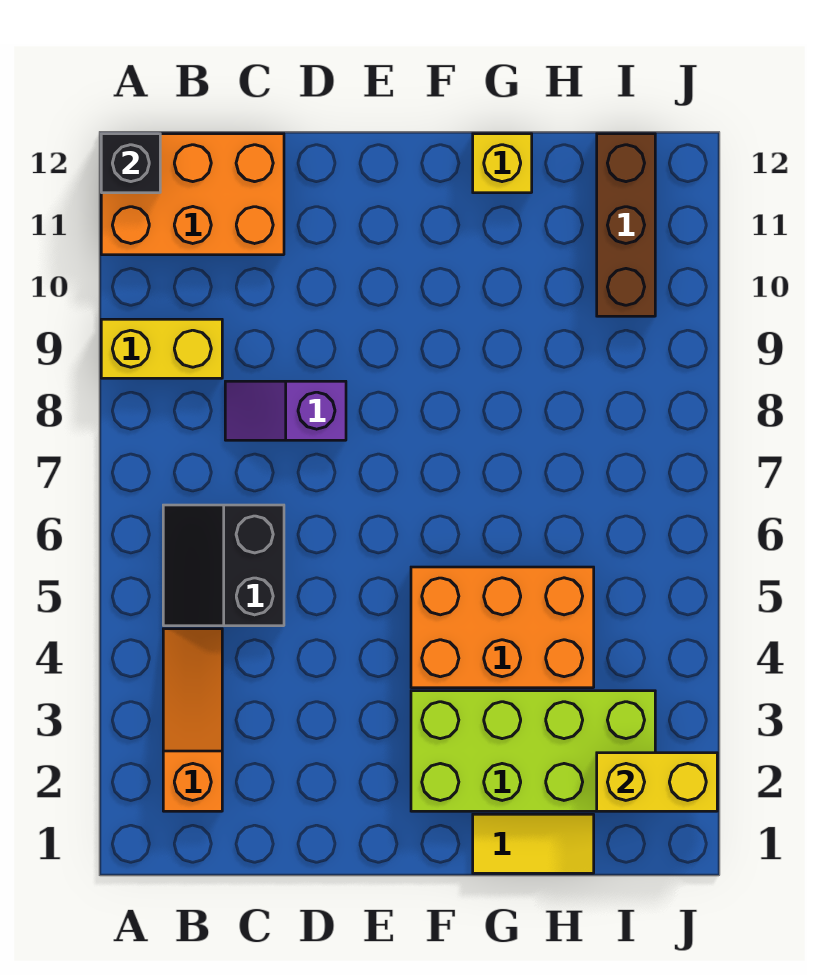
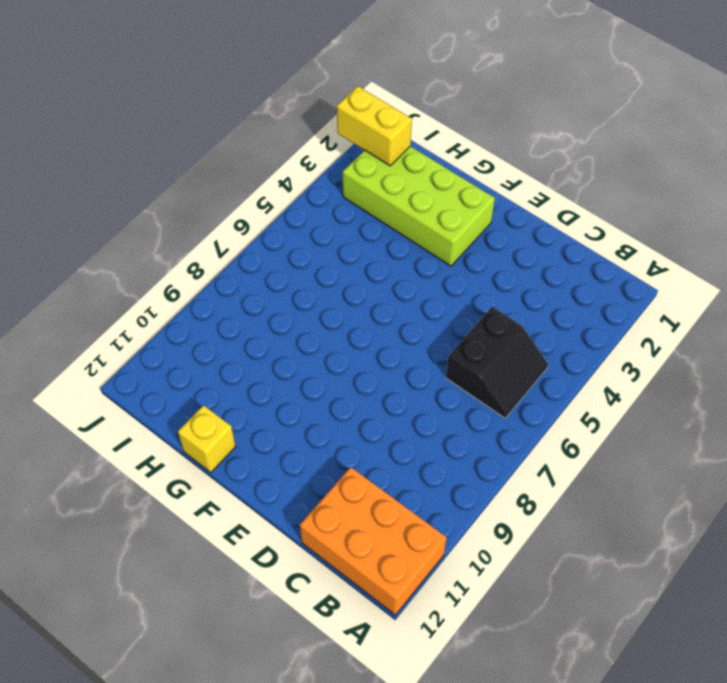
none -> yellow brick A9:B9 level 1
none -> orange slope B2:B4 level 1 top 2
none -> purple slope C8:D8 level 1 top D

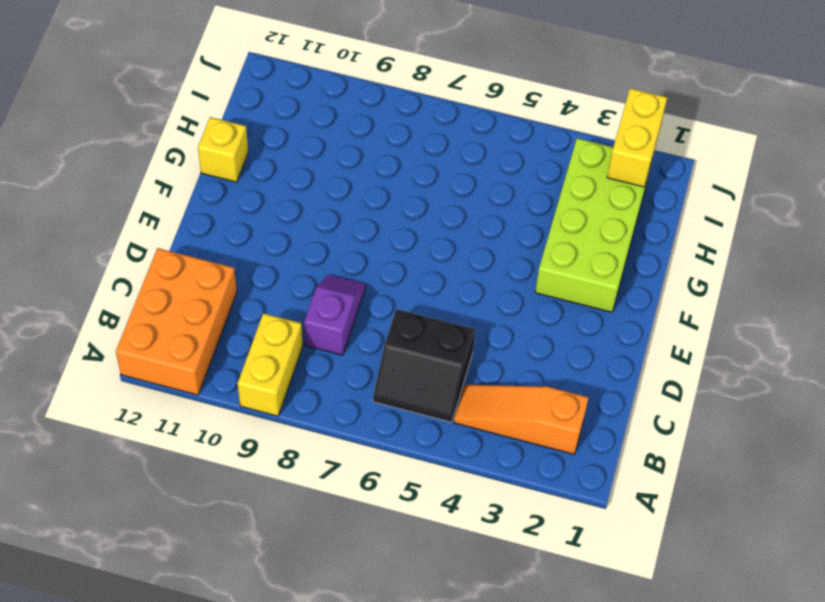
purple slope C8:D8 level 1 top C -> purple slope C8:D8 level 1 top D
none -> orange brick F4:H5 level 1
none -> yellow tile G1:H1 level 1
none -> brown brick I10:I12 level 1

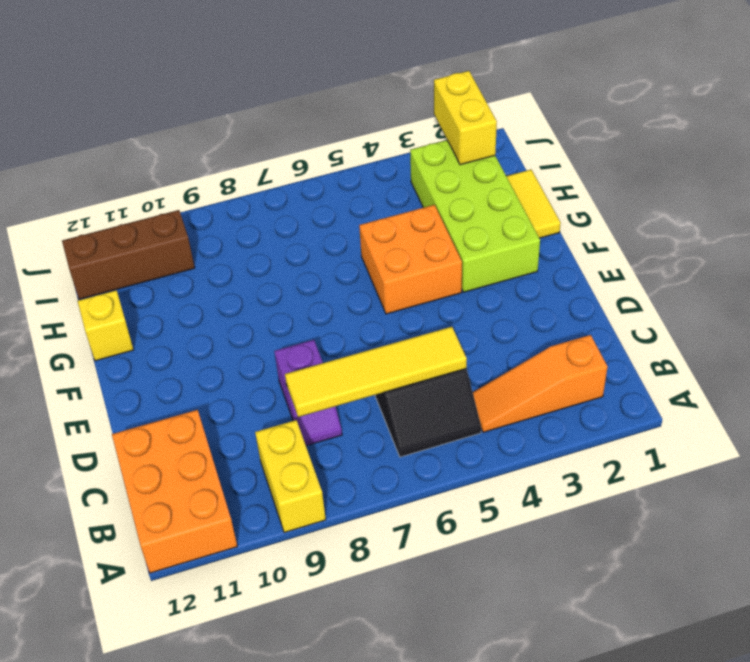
yellow tile C5:C8 level 2 -> none
orange brick F4:G5 level 1 -> orange brick F4:H5 level 1
none -> black brick A12 level 2

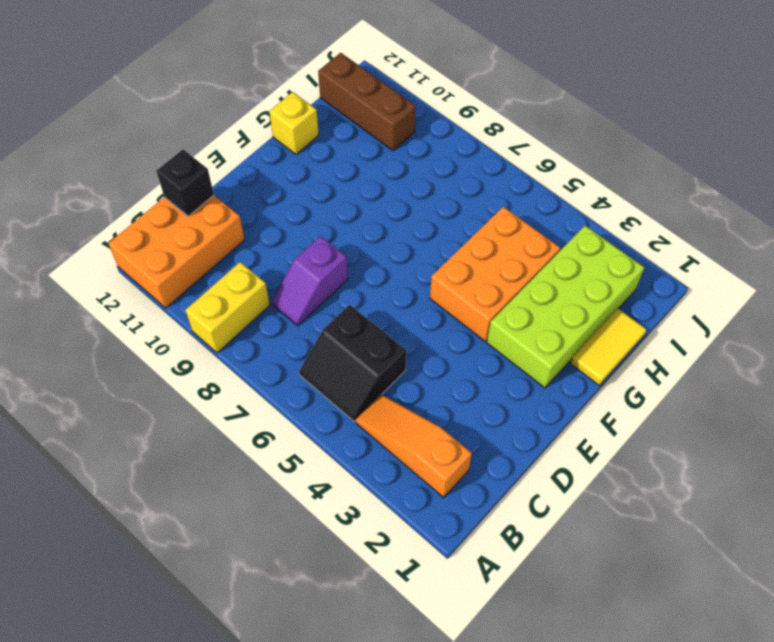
black brick C12 level 2 -> black brick A12 level 2
none -> yellow brick I2:J2 level 2

